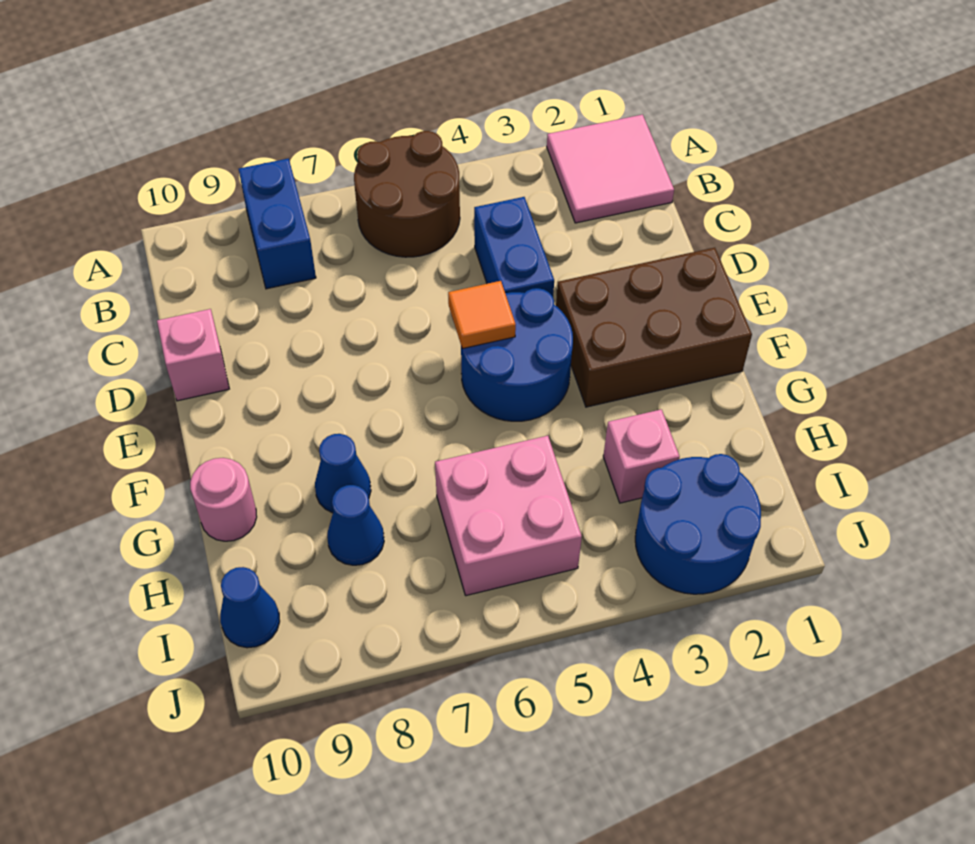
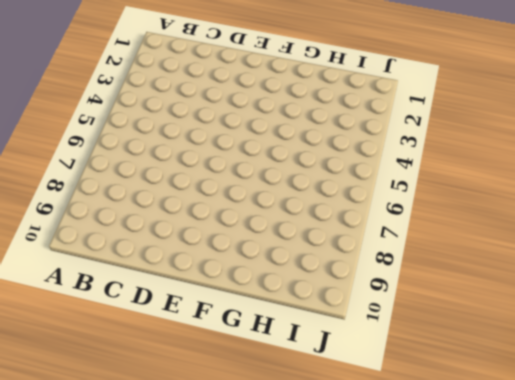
none -> pink tile A1:B2 level 1
none -> brown round brick A5:B6 level 1
none -> blue brick A8:B8 level 1

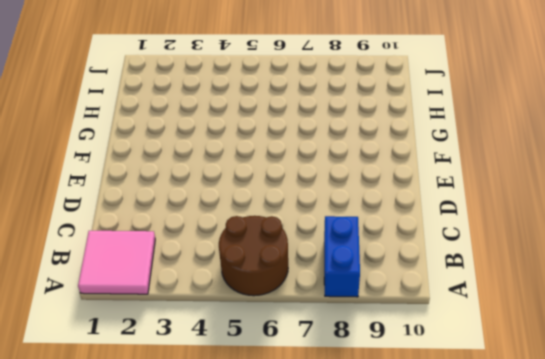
none -> blue brick C4:D4 level 1
none -> pink brick D10 level 1
none -> brown brick E1:F3 level 1

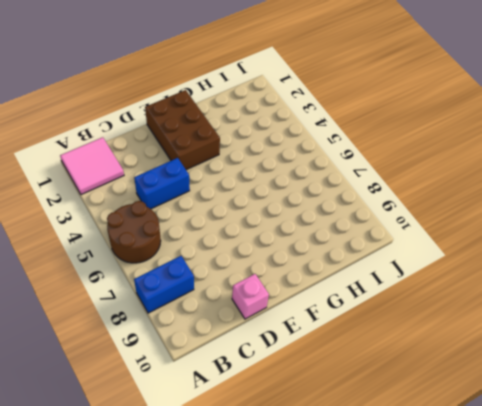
none -> blue round brick E4:F5 level 1
none -> blue cone G8 level 1
none -> pink round brick G10 level 1

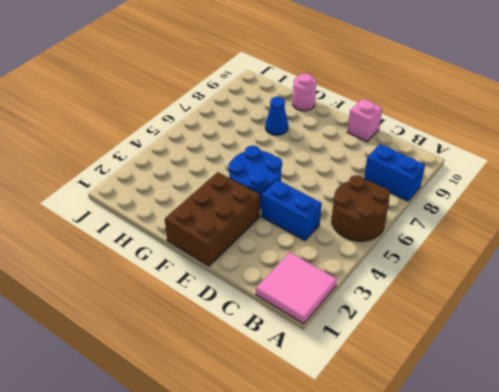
none -> pink brick H3 level 1
none -> pink brick H5:I6 level 1
none -> blue cone H8 level 1

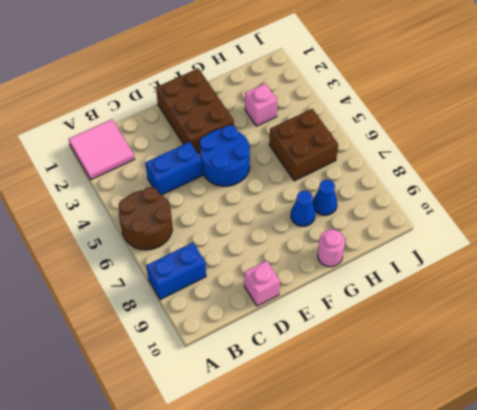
brown brick H5:I6 level 1 -> pink brick H5:I6 level 1
none -> blue round brick I2:J3 level 1
none -> blue cone I10 level 1
none -> orange tile E5 level 2

